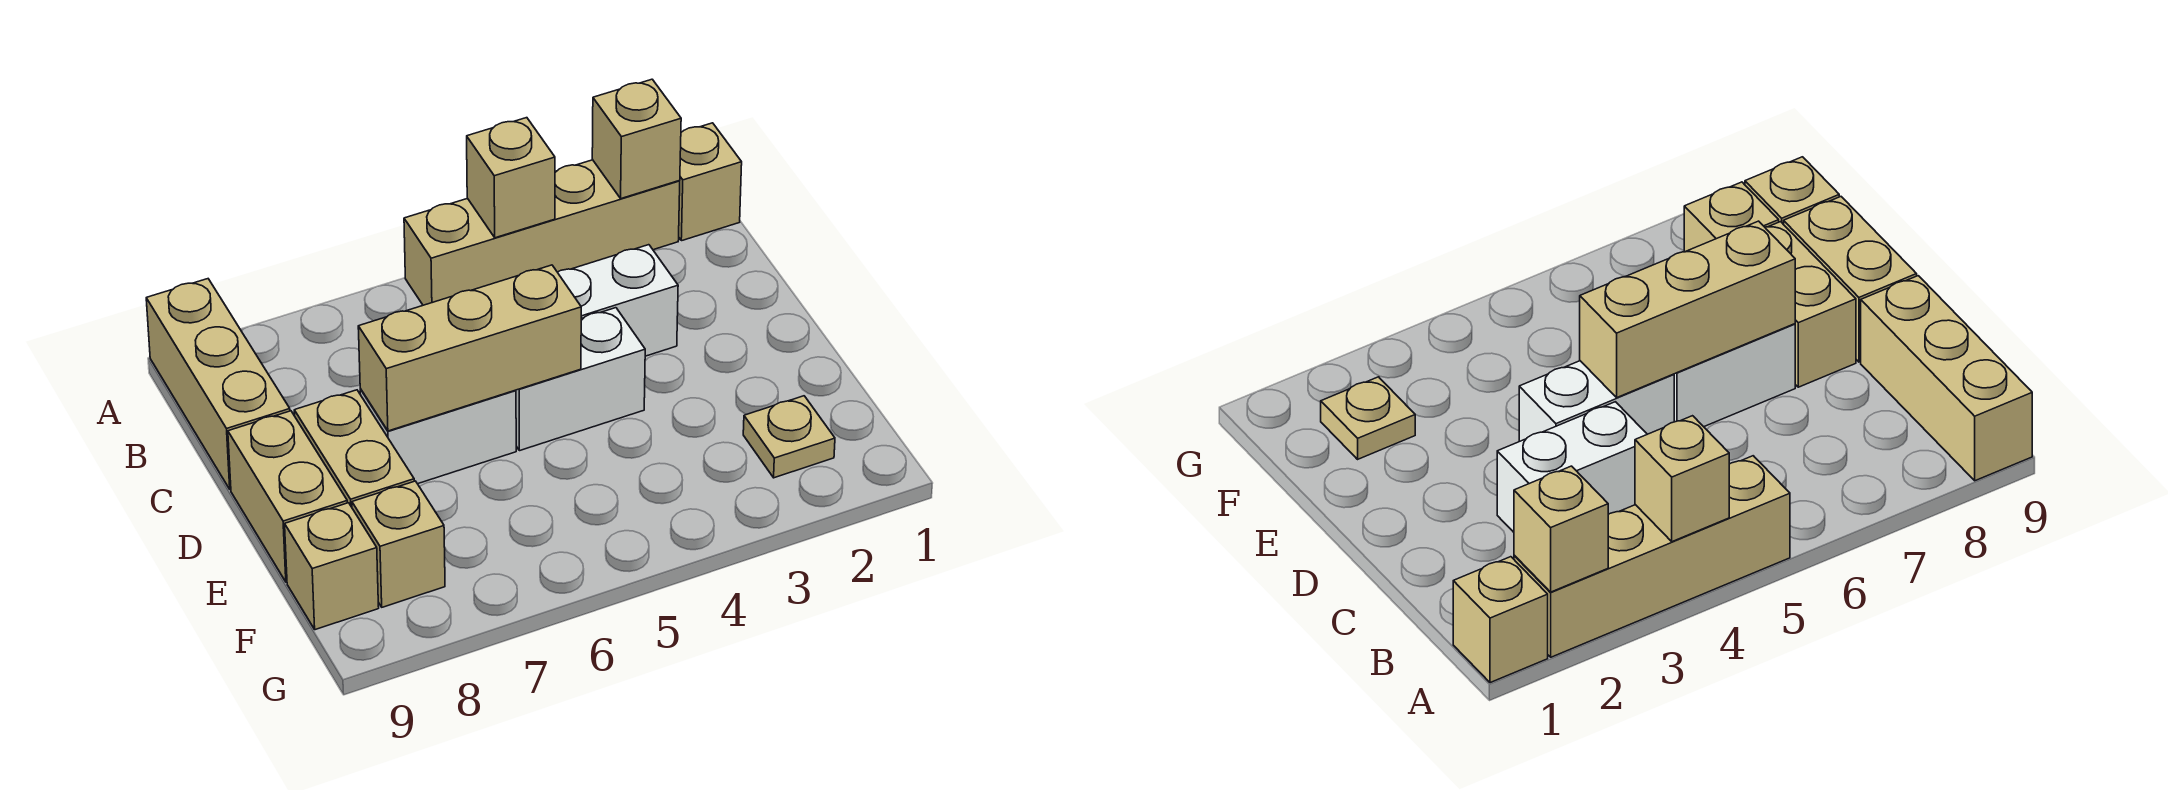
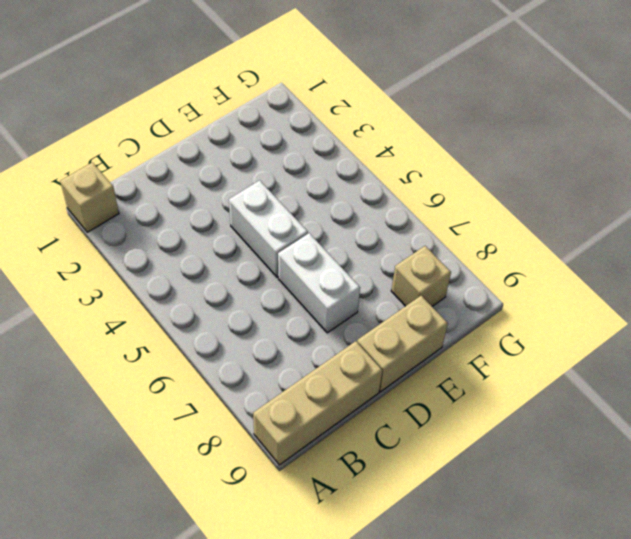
none -> tan brick A2:A5 level 1
none -> white brick C3:C4 level 1
none -> tan brick D8:E8 level 1

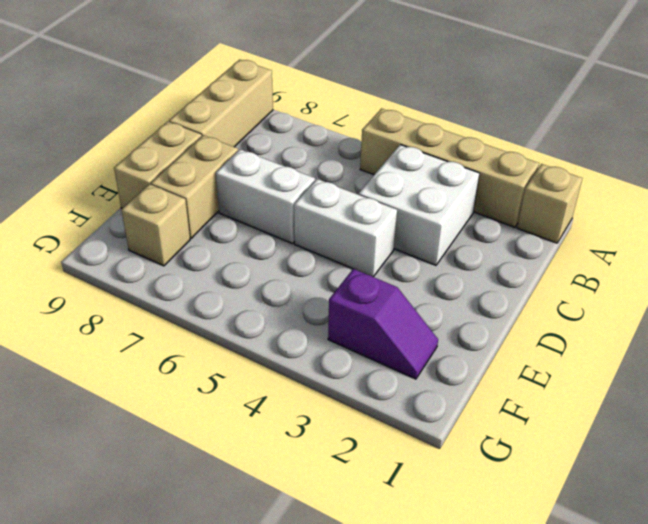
white brick B3:C4 level 1 -> white brick C3:C4 level 1
purple slope F2:F3 level 1 top 3 -> tan plate F2 level 1
none -> tan brick F9 level 1
none -> tan brick A2 level 2
none -> tan brick A4 level 2

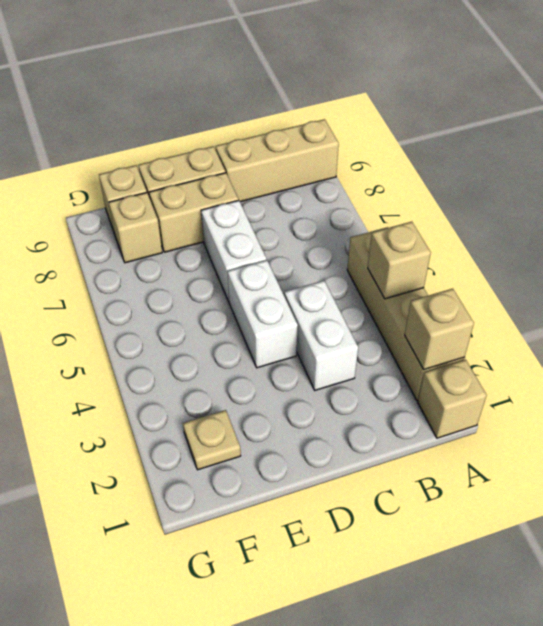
none -> tan brick D5:D7 level 2

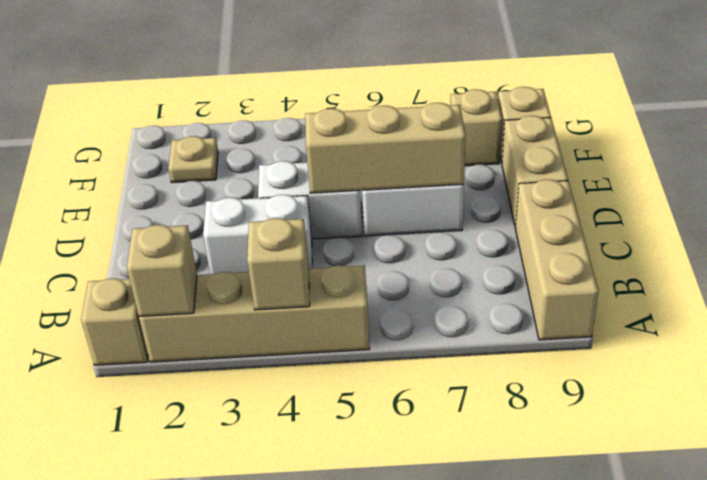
none -> tan brick D8:E8 level 1

